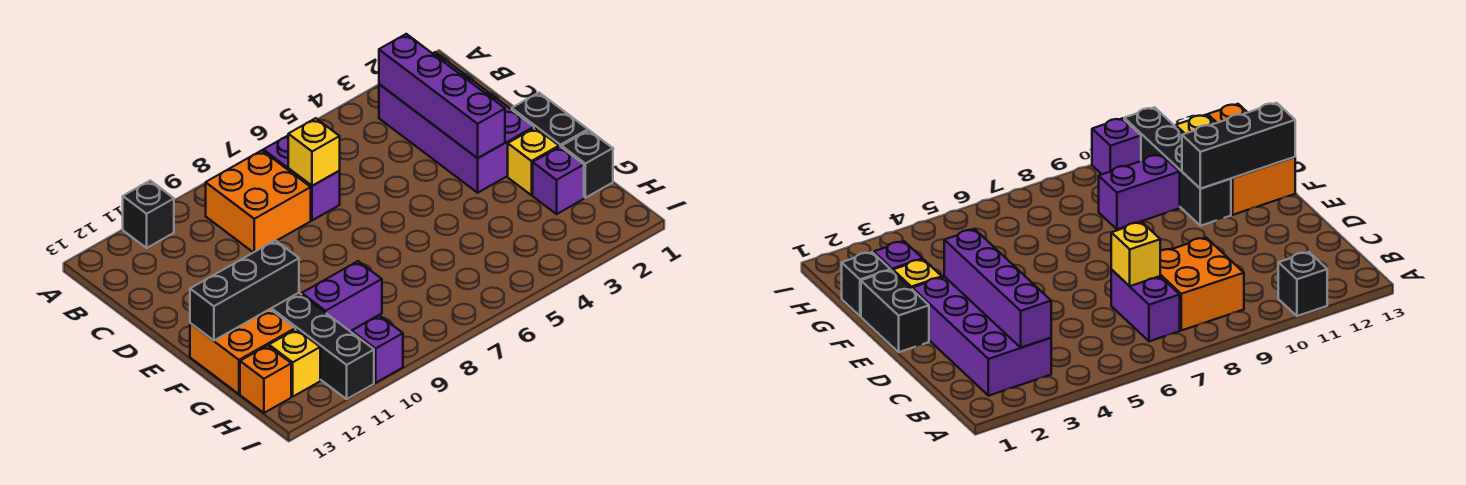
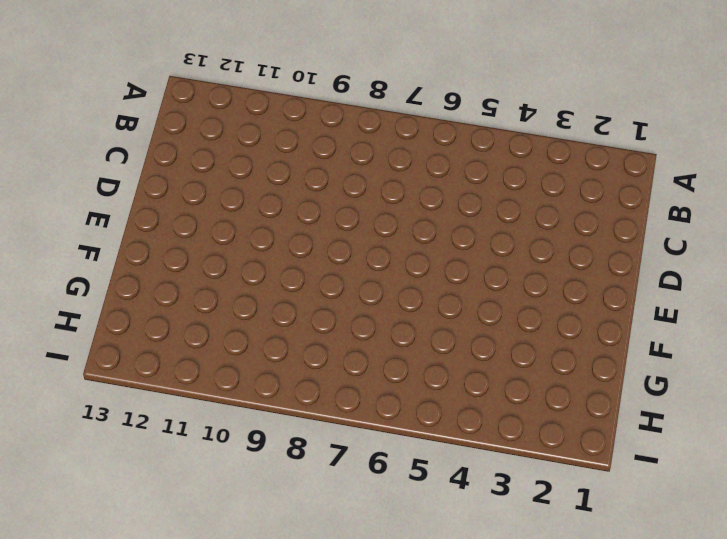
none -> black brick A11 level 1
none -> purple brick B2:E3 level 1
none -> purple brick B7:C7 level 1

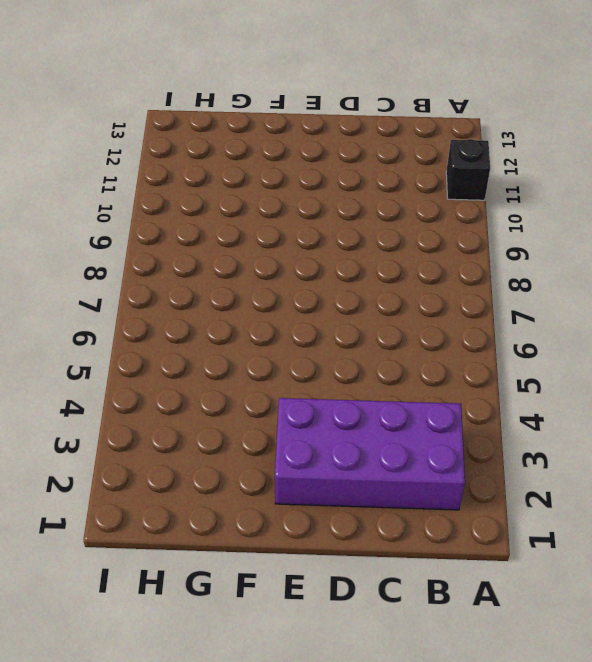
none -> purple brick B7:C7 level 1
none -> orange brick B8:C9 level 1
none -> black brick E1:F1 level 1

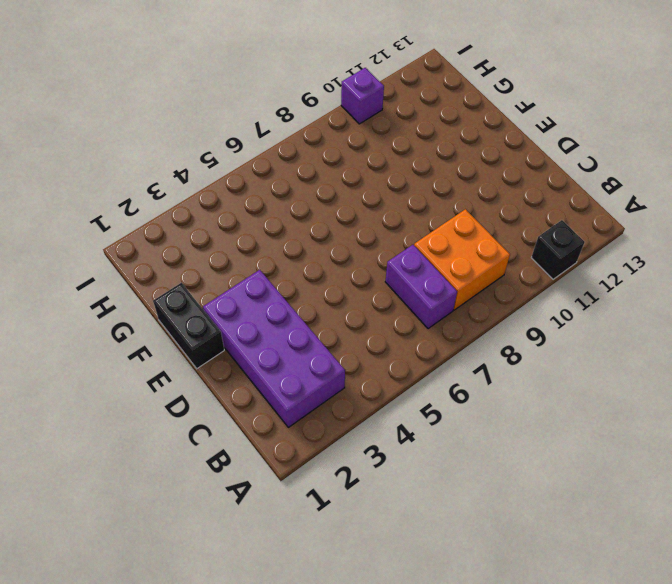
none -> yellow brick F2 level 1
none -> black brick F11:I11 level 1
none -> orange brick F12:G13 level 1

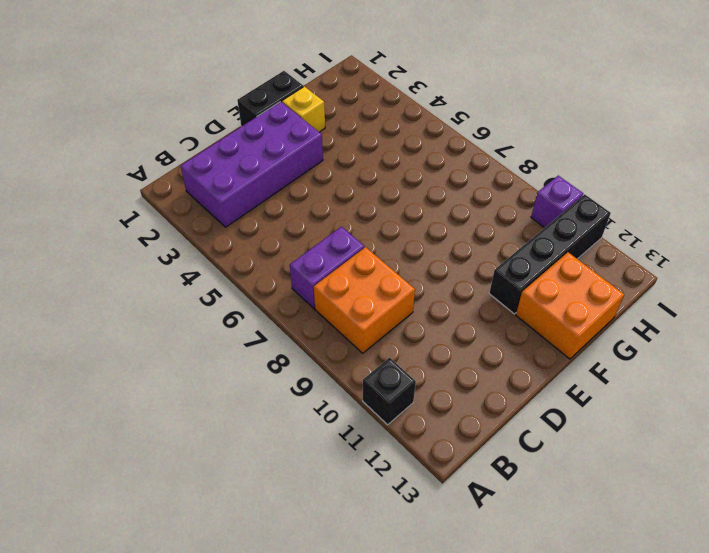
none -> black brick G1 level 1
none -> purple brick G2 level 1
none -> purple brick G9:G10 level 1

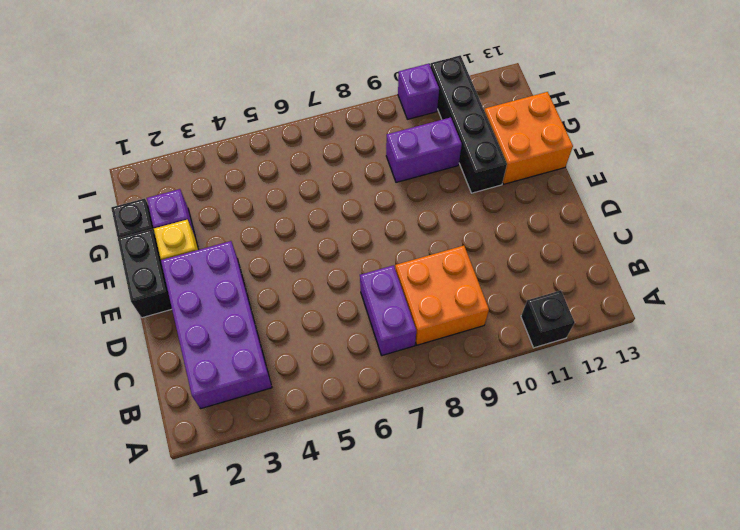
none -> yellow brick H12 level 1
none -> orange brick H13 level 1
none -> purple brick B3:E3 level 2

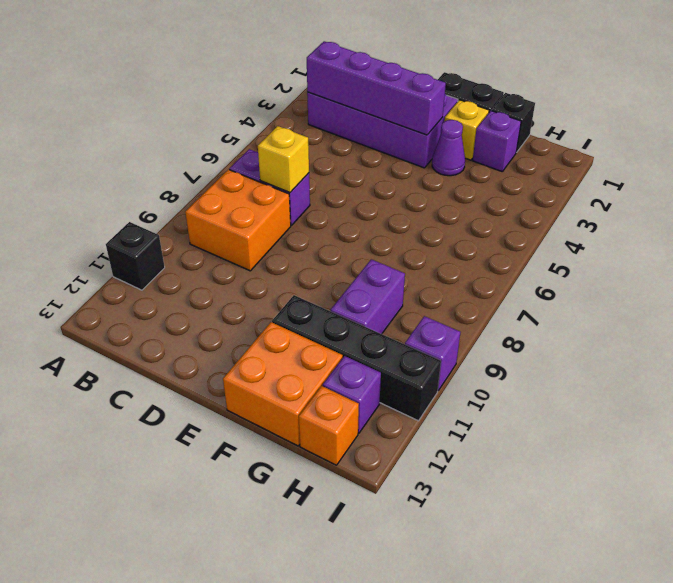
purple cone F3 level 1 -> none
purple brick H12 level 1 -> yellow brick H12 level 1
none -> black brick F11:F13 level 2

